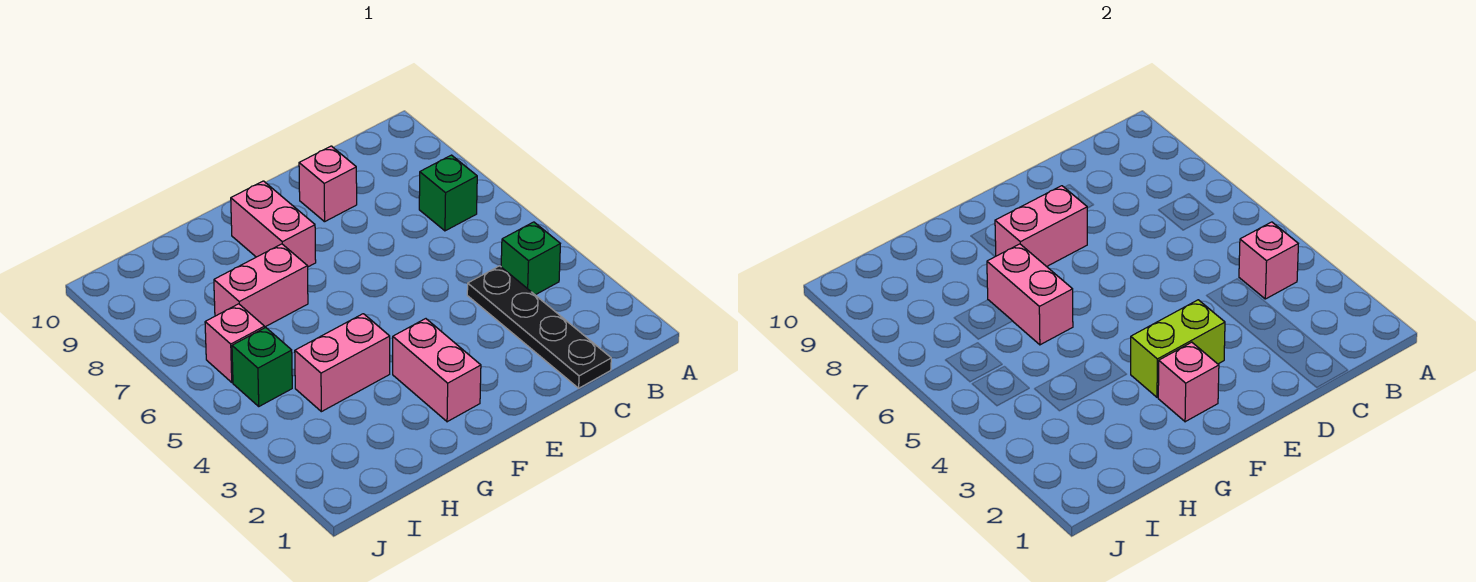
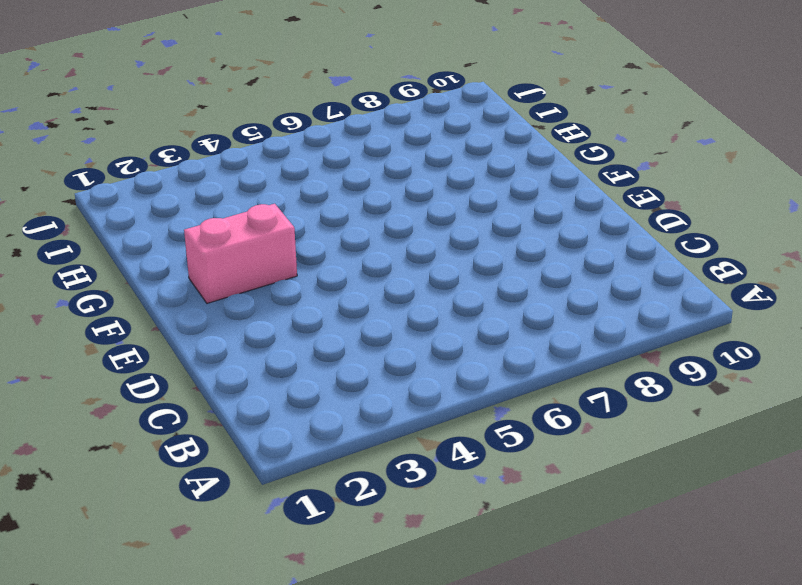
none -> green brick B4 level 1
none -> green brick B7 level 1
none -> black plate C1:C4 level 1

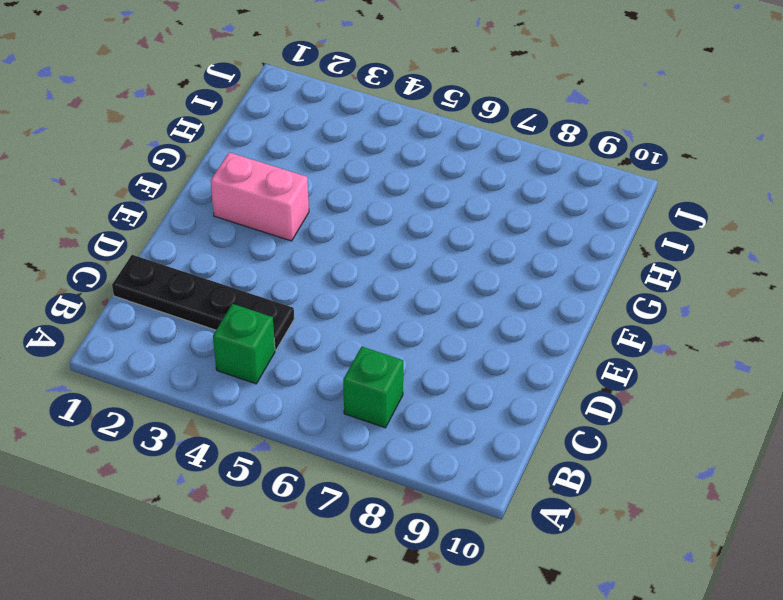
none -> pink brick D9 level 1
none -> pink brick F8:F9 level 1
none -> pink brick G4:H4 level 1

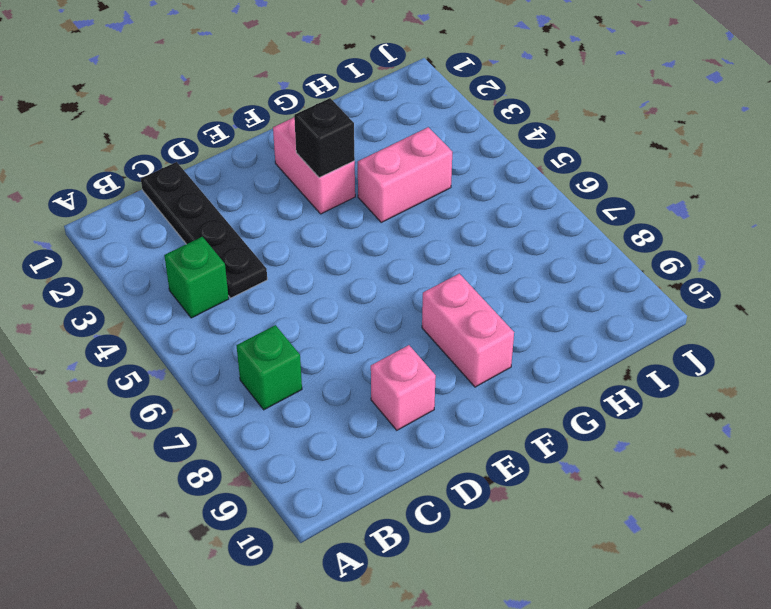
black brick F3 level 2 -> lime brick E3:F3 level 2
none -> pink brick G7:H7 level 1
none -> green brick I5 level 1
none -> pink brick I6 level 1

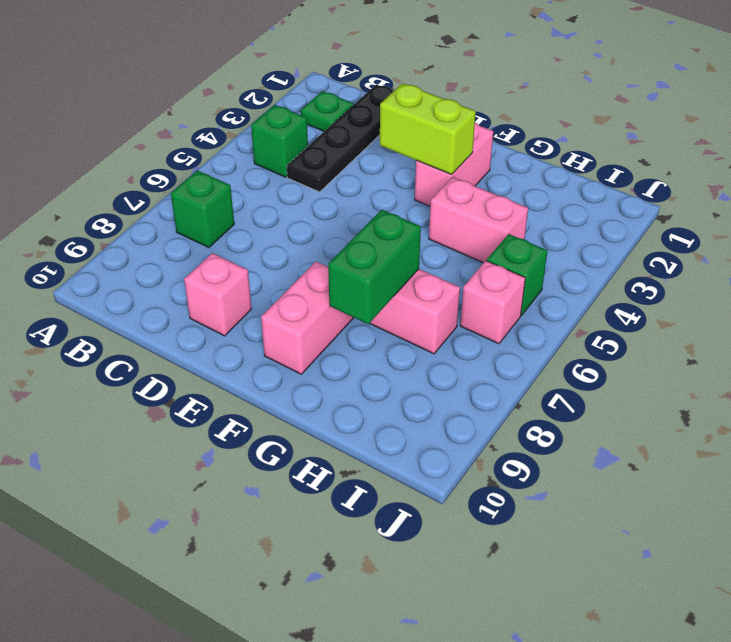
green plate B2 level 1 -> none
green brick G7:G8 level 2 -> pink brick G6:G7 level 2
none -> pink brick B4 level 2
none -> pink brick E8:F8 level 2
none -> pink brick F2 level 2

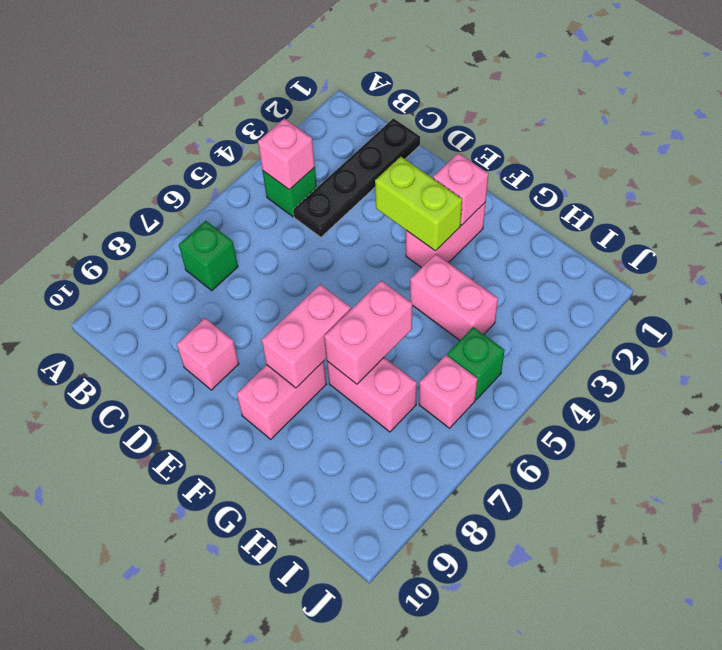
pink brick F7:F8 level 2 -> pink brick E8:F8 level 2

